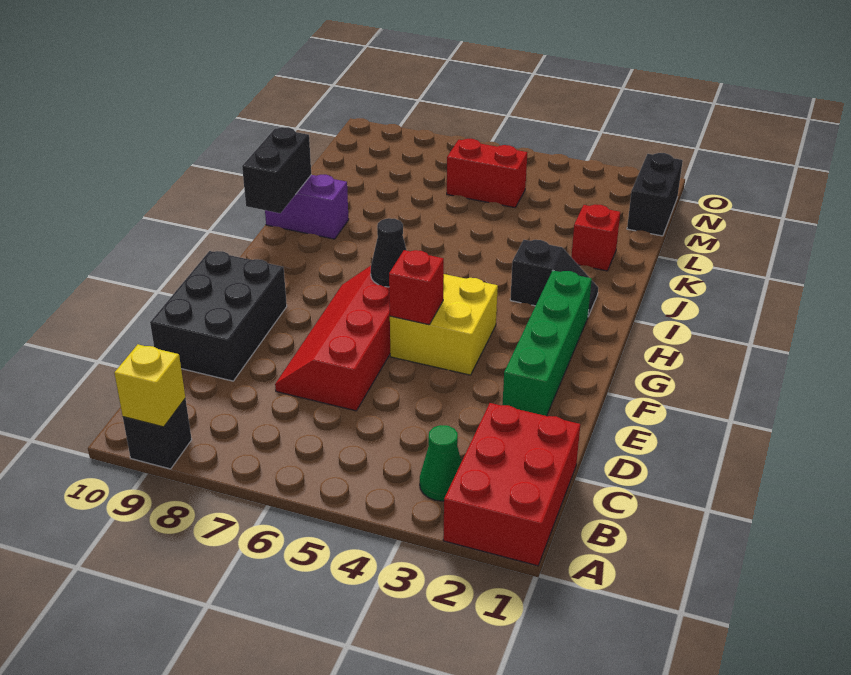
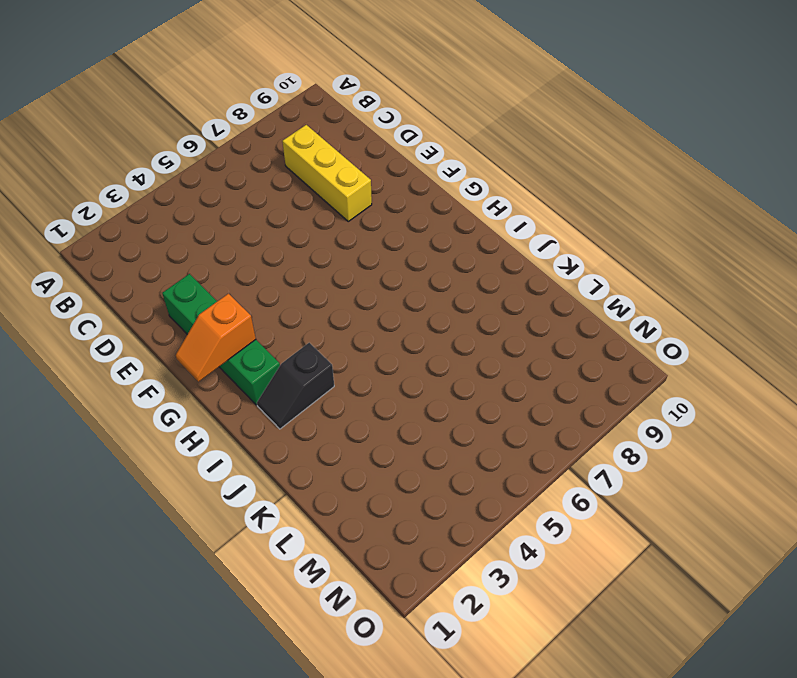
yellow brick C8:E8 level 1 -> none
orange slope G1:G2 level 2 top 2 -> none
none -> red brick A1:C2 level 1
none -> black brick A9 level 1
none -> green cone B3 level 1

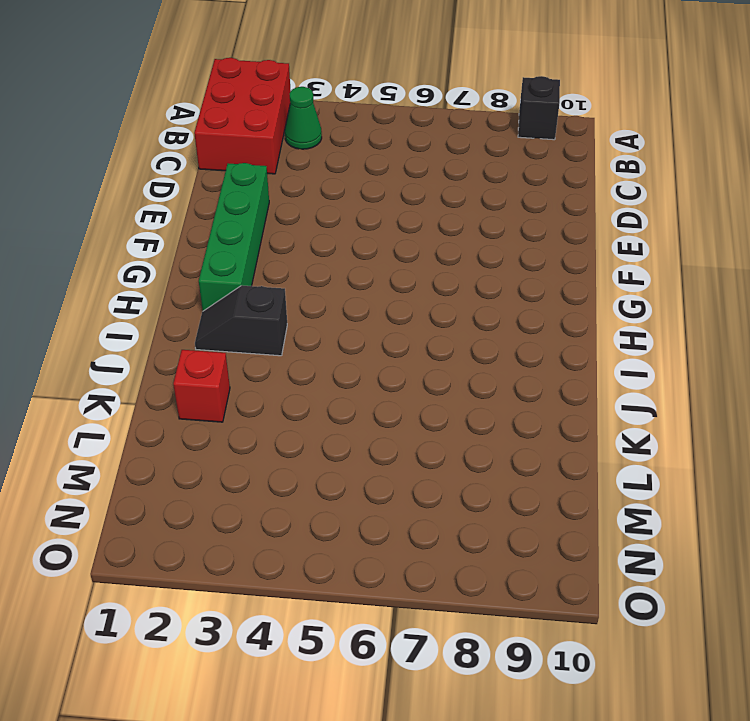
none -> red slope D6:G7 level 1 top 6
none -> black brick D9:F10 level 1
none -> yellow brick F4:G5 level 1

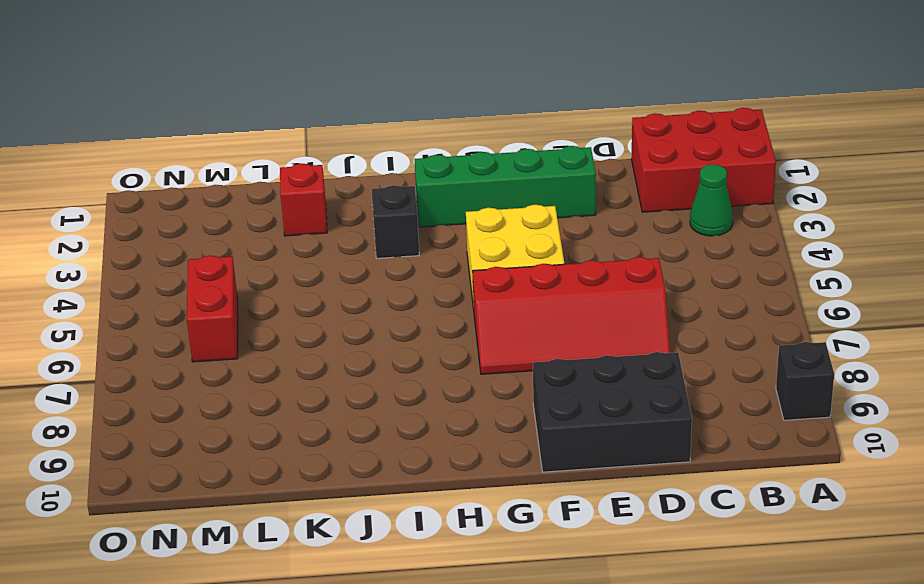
none -> purple brick J9:J10 level 1
none -> black brick M1:N1 level 1
none -> yellow brick A9 level 2

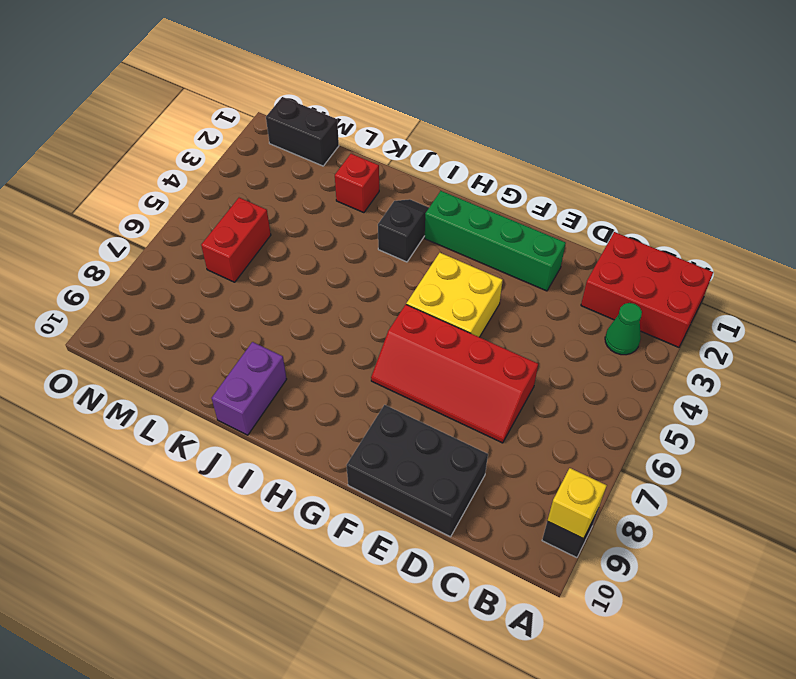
none -> red brick F5 level 2
none -> black cone G6 level 2
none -> black brick I10:J10 level 2

